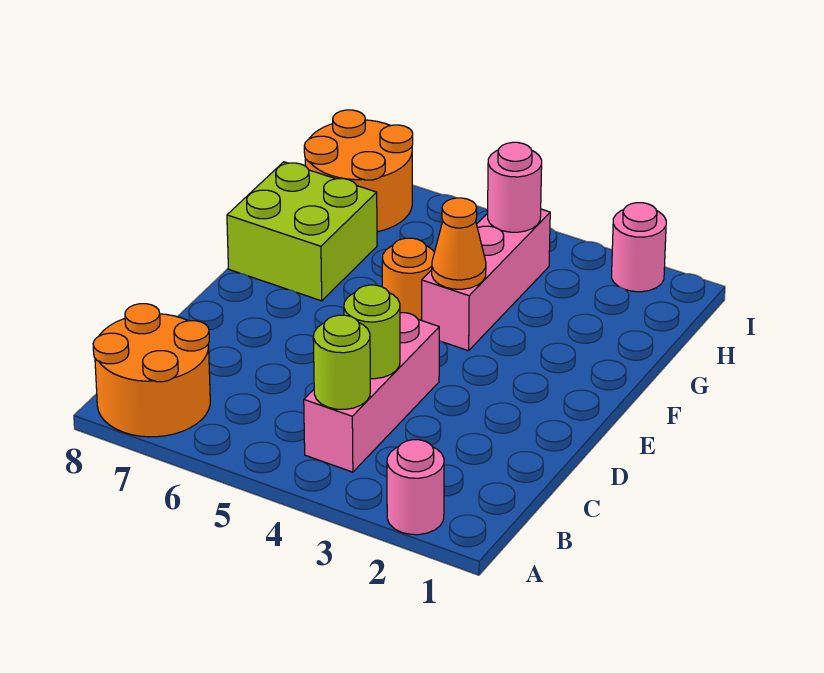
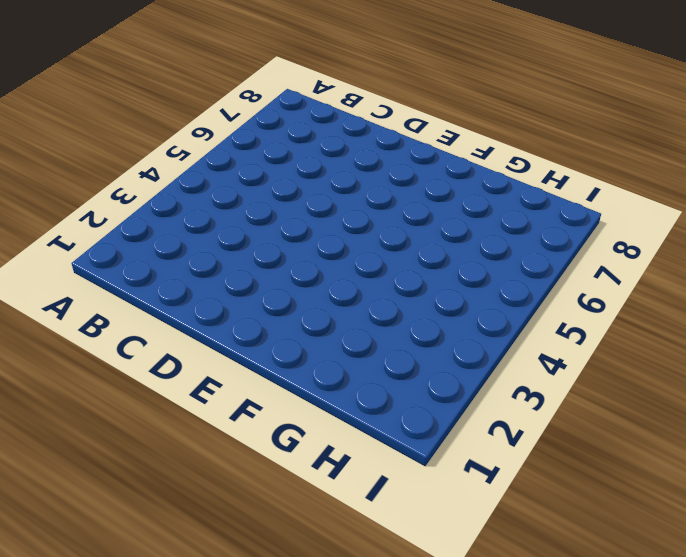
none -> pink round brick A2 level 1
none -> orange round brick A7:B8 level 1
none -> pink brick B4:D4 level 1

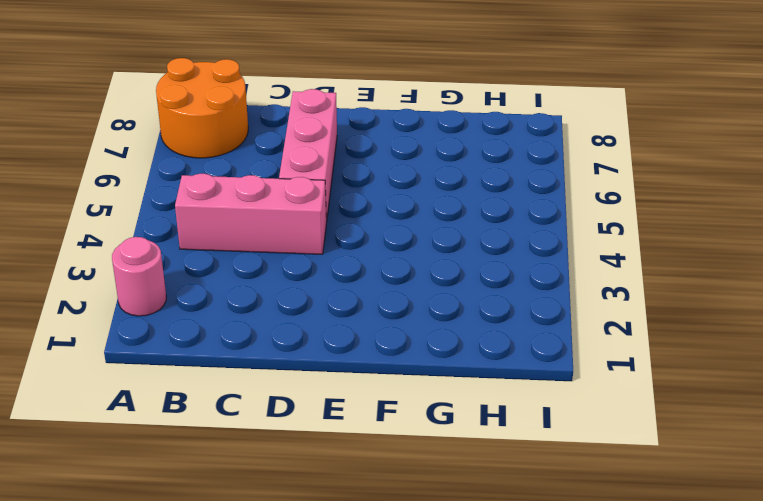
pink brick D5:D7 level 1 -> pink brick F4:H4 level 1
none -> orange round brick F5 level 1
none -> lime brick F7:G8 level 1
none -> orange round brick H7:I8 level 1

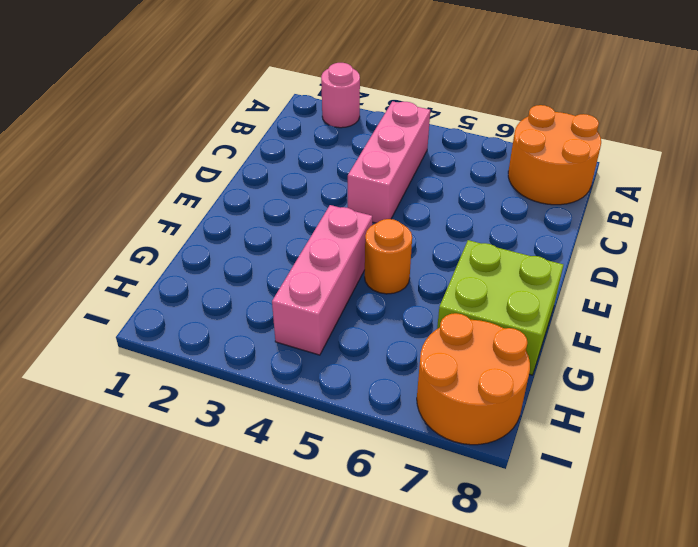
none -> pink round brick I2 level 1
none -> lime round brick B4 level 2
none -> lime round brick C4 level 2

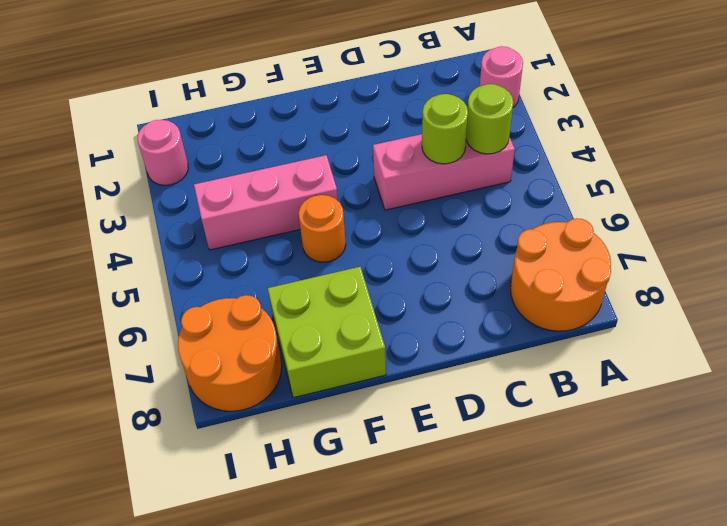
none -> orange cone F4 level 2
none -> pink round brick H4 level 2

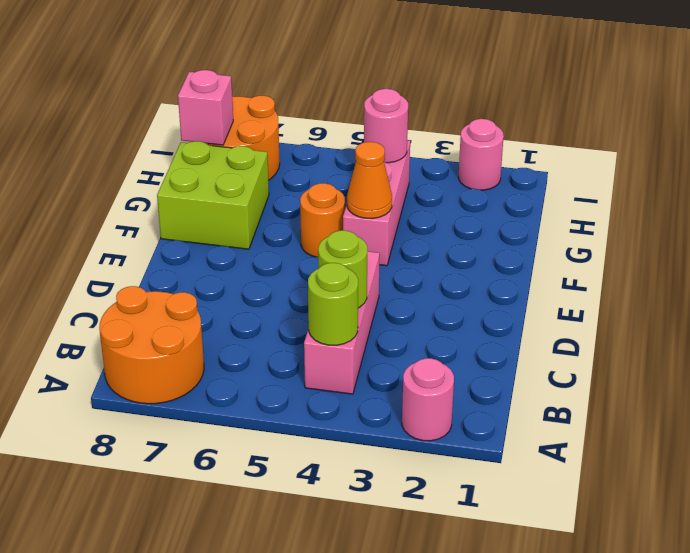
pink brick H8 level 2 -> none

